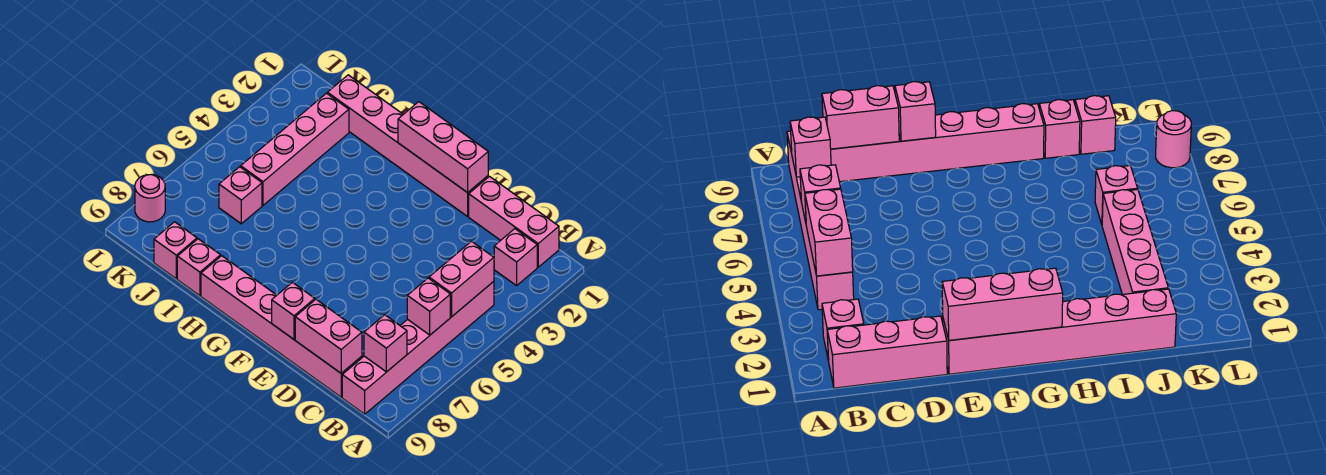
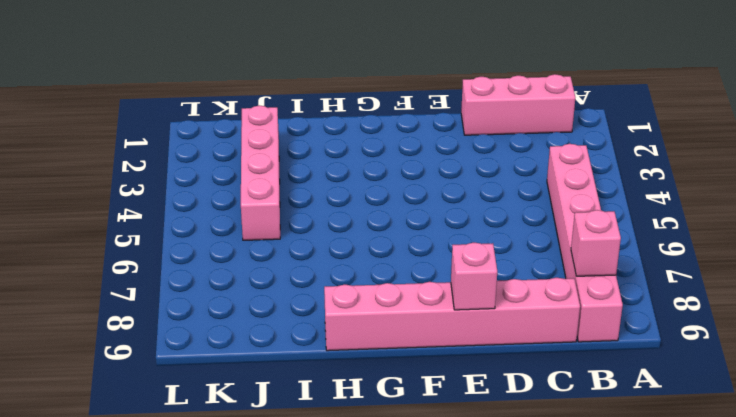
none -> pink brick B2 level 1
none -> pink brick E1:J1 level 1
none -> pink brick I9 level 1

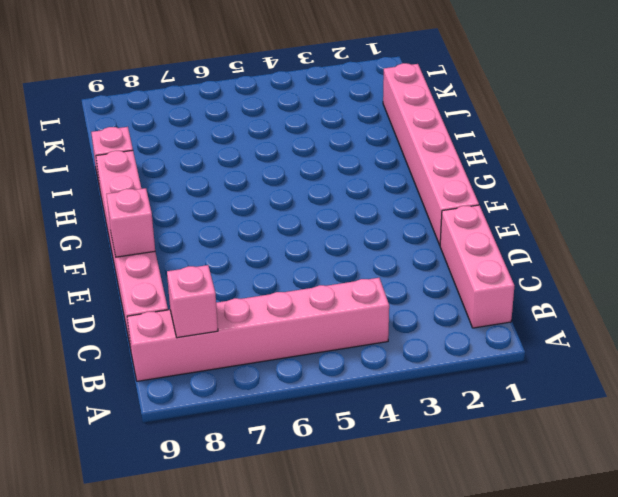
none -> pink brick B2 level 1
none -> pink brick J2:J5 level 1
none -> pink brick J6 level 1

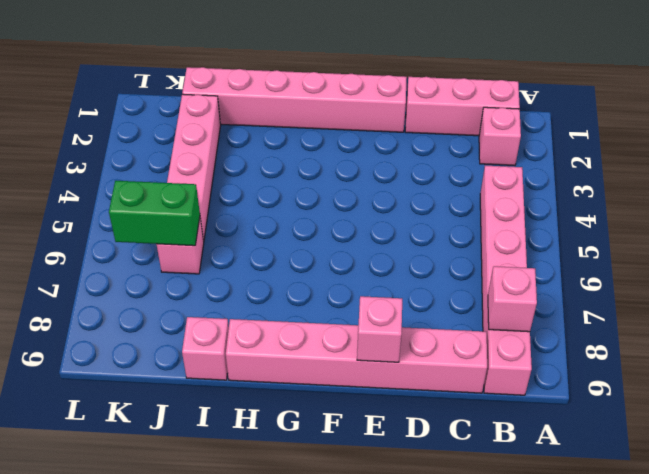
green brick J6:K6 level 2 -> none
none -> pink brick J9 level 1
none -> pink round brick L8 level 1
none -> pink brick B4:B5 level 2

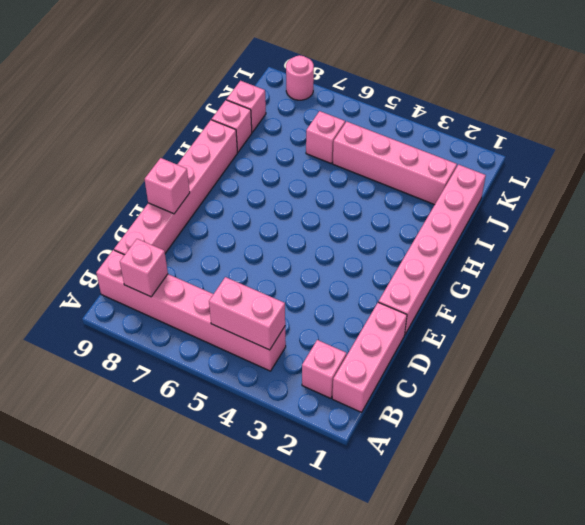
none -> pink brick B6 level 2
none -> pink brick C9:D9 level 2
none -> pink brick E1:G1 level 2

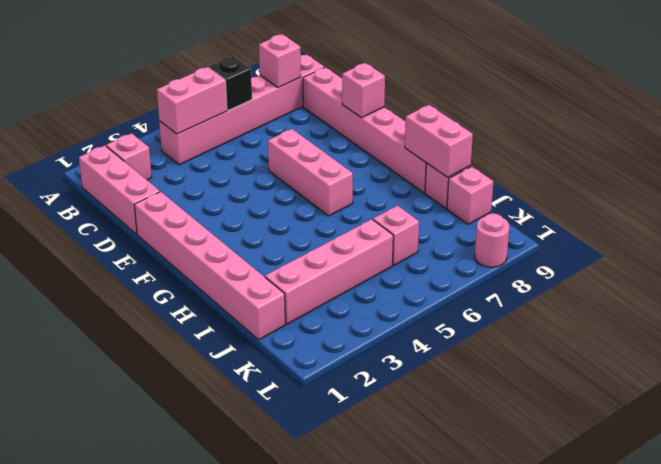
black brick B6 level 2 -> pink brick B6 level 2
pink brick E6:G6 level 1 -> pink brick E1:G1 level 2
pink brick H9:I9 level 2 -> pink brick C9:D9 level 2

